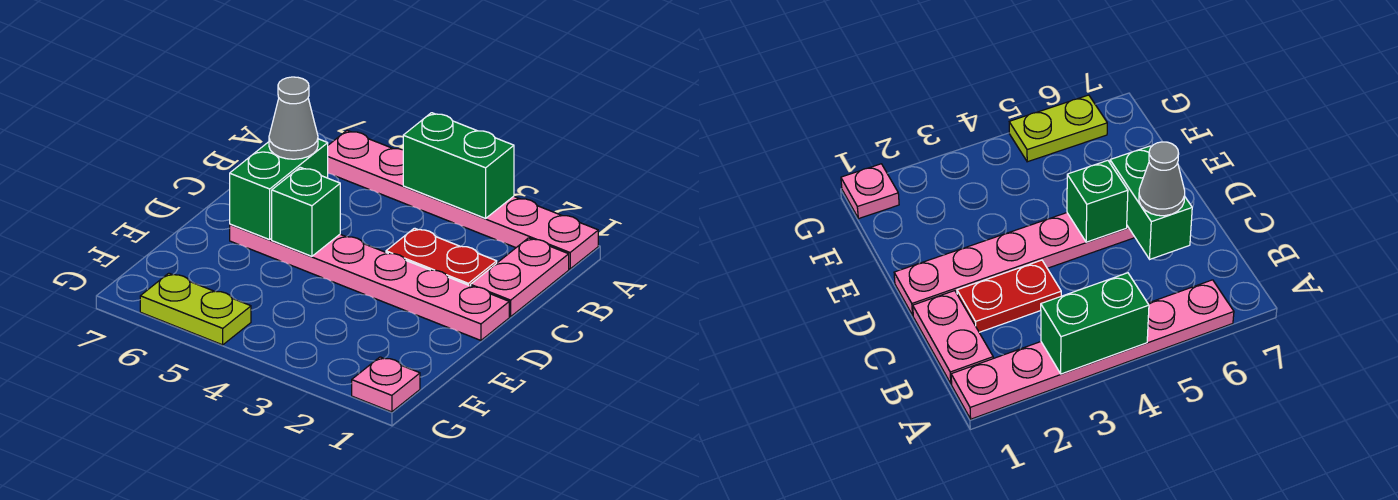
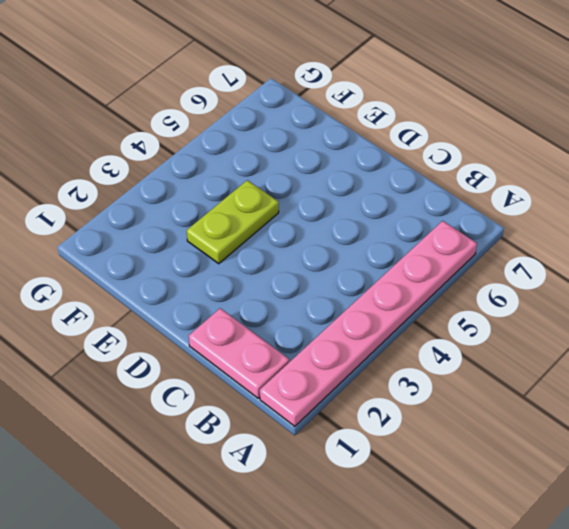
lime plate E3:E4 level 1 -> lime plate G5:G6 level 1
none -> red plate C2:C3 level 1
none -> pink plate D1:D6 level 1

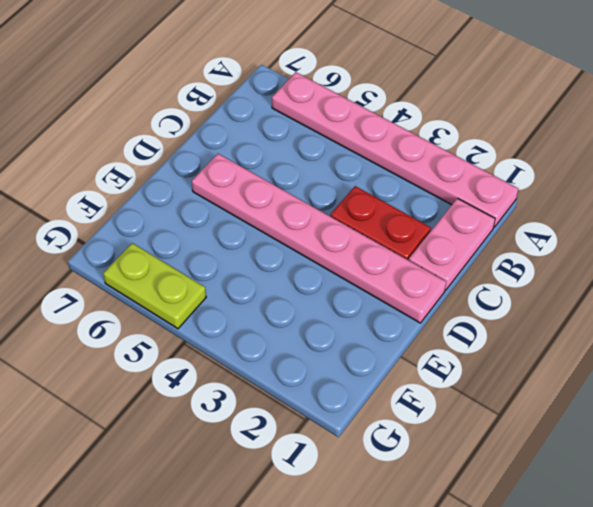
none -> pink plate G1 level 1
none -> green brick A3:A4 level 2

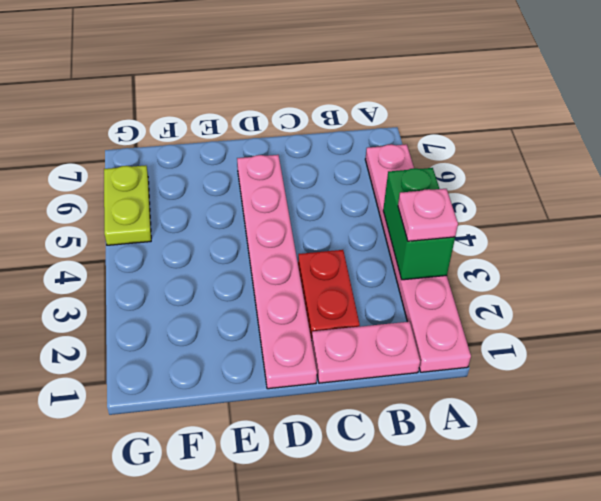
pink plate A3 level 3 -> pink plate G1 level 1
none -> green brick C6:D6 level 2
none -> green brick D5 level 2

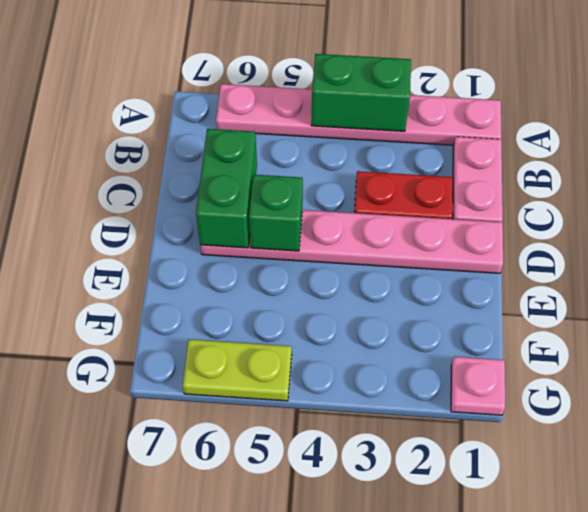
none -> grey cone C6 level 3

